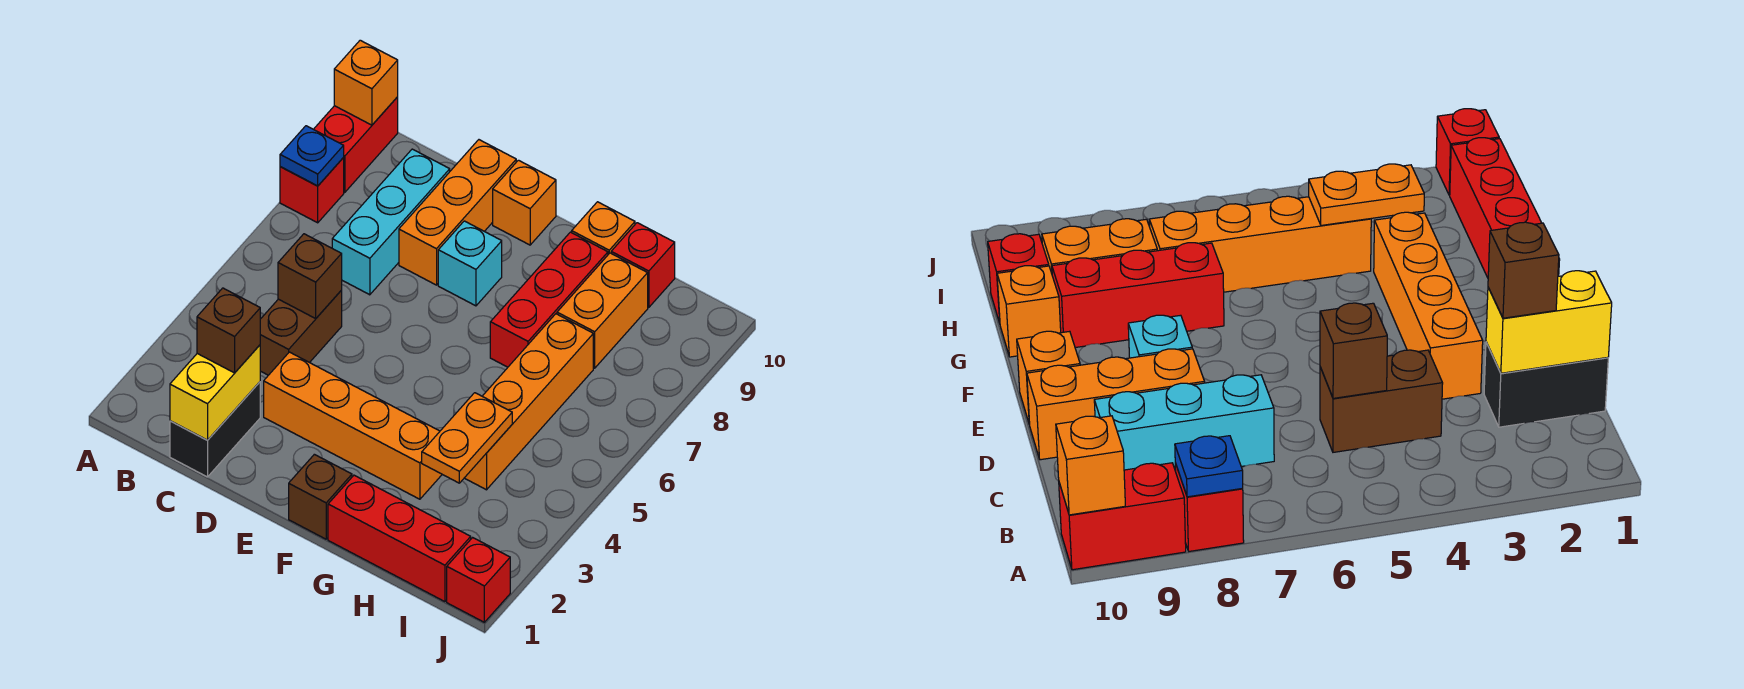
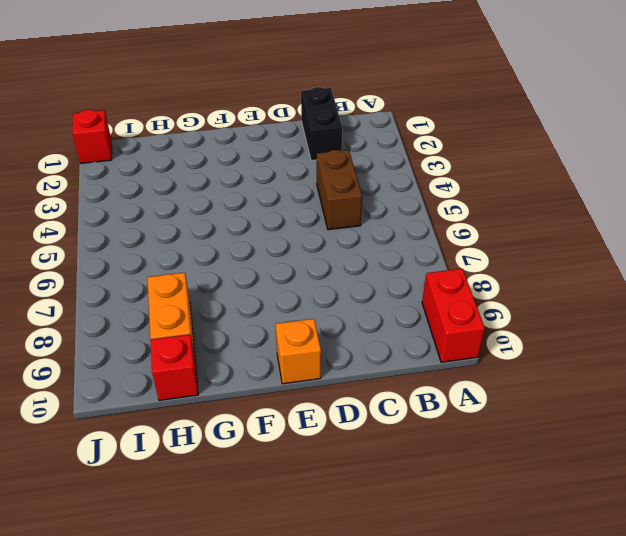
none -> red brick A8 level 1
none -> cyan brick C7:C9 level 1
none -> orange brick D3:G3 level 1

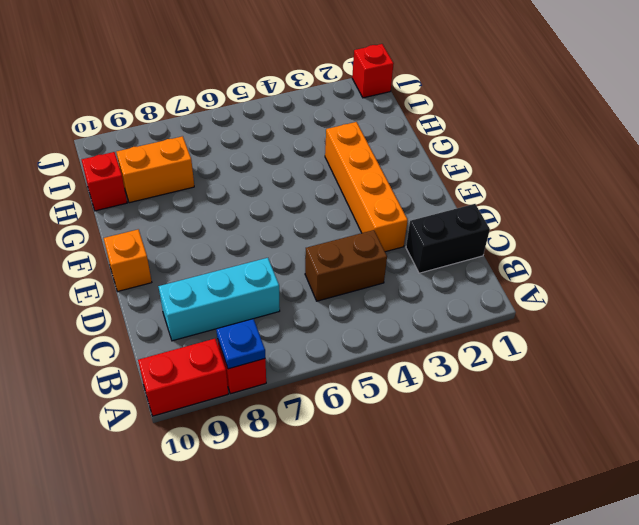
none -> orange brick D8:D10 level 1
none -> cyan brick E8 level 1
none -> brown brick F1 level 1

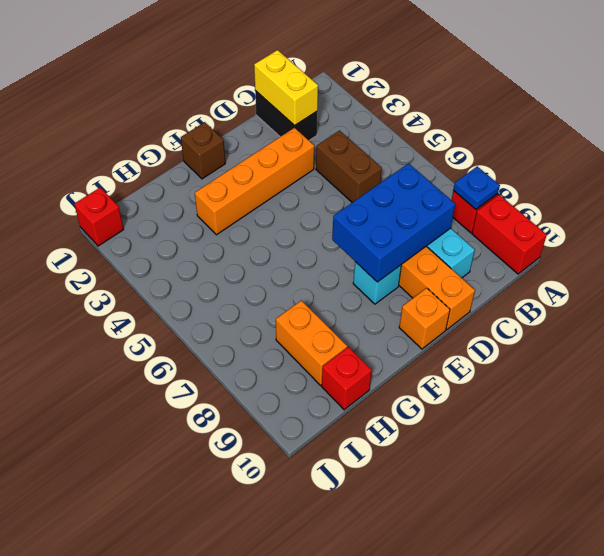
blue brick C7:E8 level 2 -> none
none -> red brick G1:I1 level 1
none -> red brick G7:G9 level 1
none -> orange brick G10 level 1

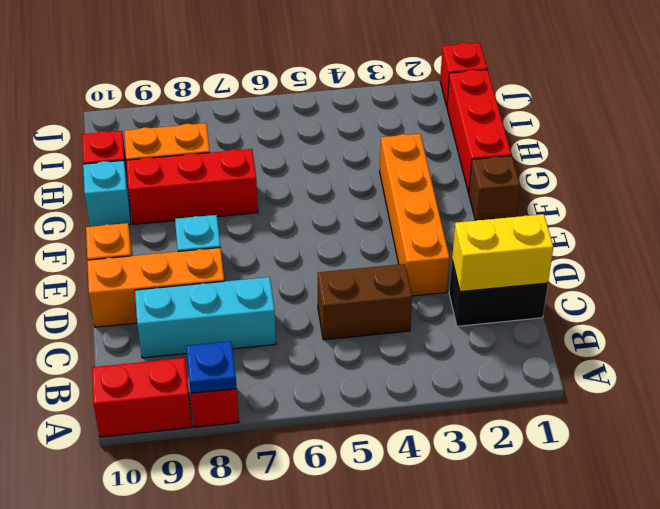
cyan brick G10 level 1 -> orange brick G10 level 1
none -> orange brick H4:H7 level 1
none -> orange brick A10 level 2
none -> brown brick C5 level 2

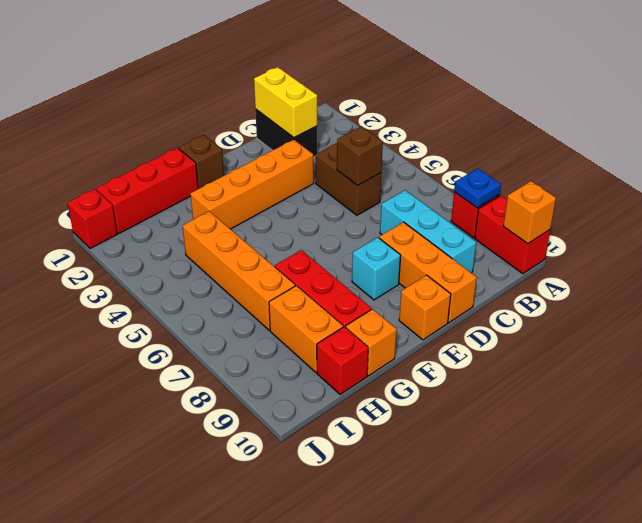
none -> orange plate H3:H4 level 2
none -> brown brick C2 level 3

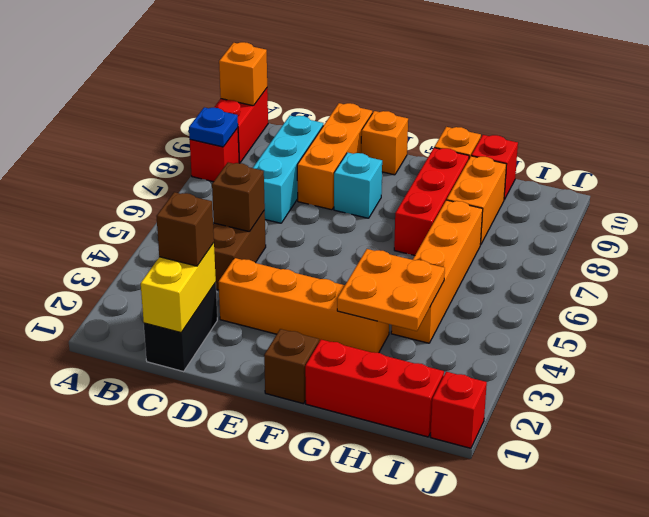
orange plate G3:H4 level 2 -> orange plate H3:H4 level 2

